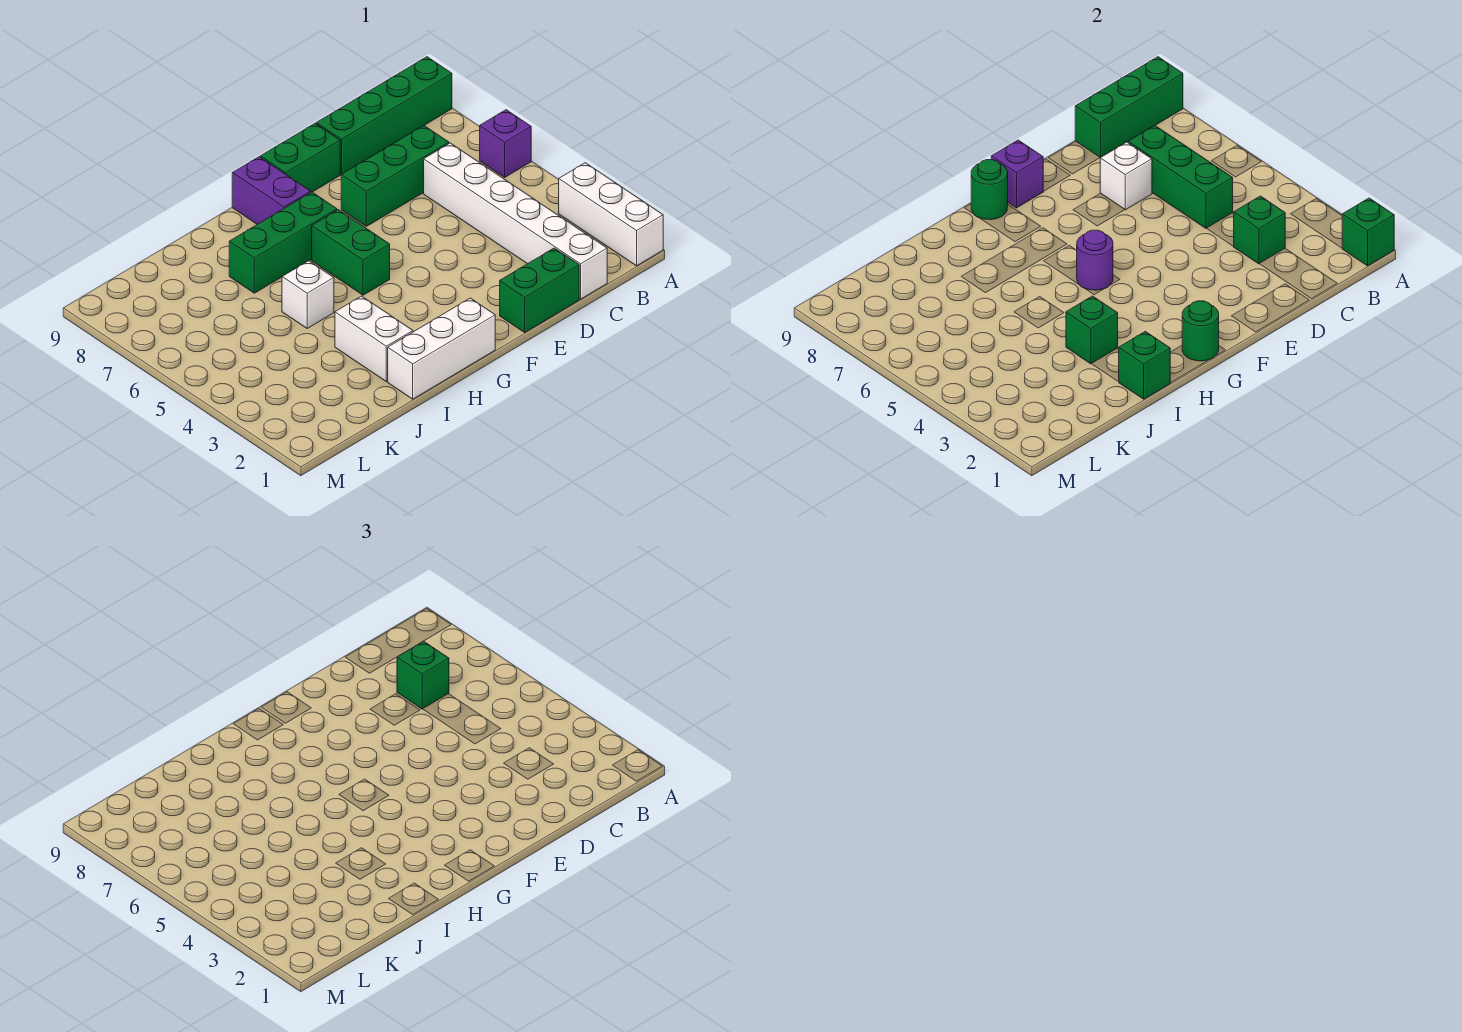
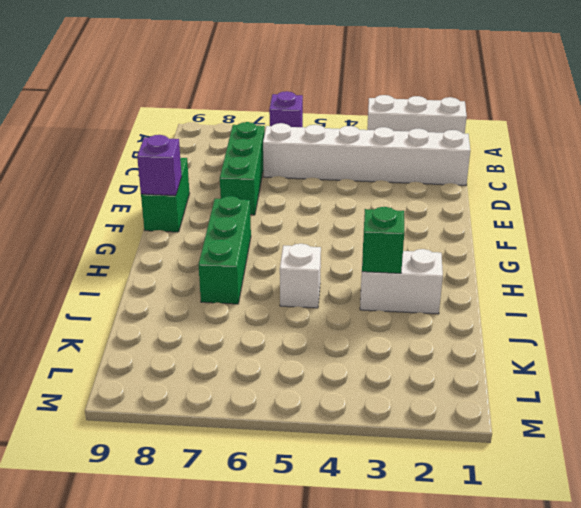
none -> green brick A9:D9 level 1
none -> green brick D1:E1 level 1
none -> white brick G1:I1 level 1

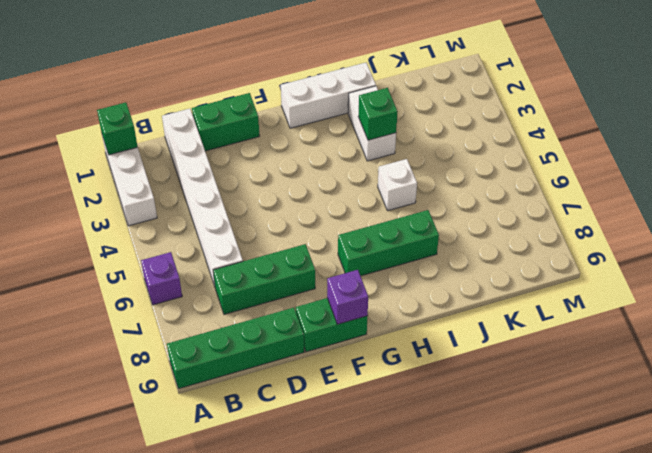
none -> green brick G5:G6 level 1
none -> purple brick G8:G9 level 1
none -> green brick A9:C9 level 2

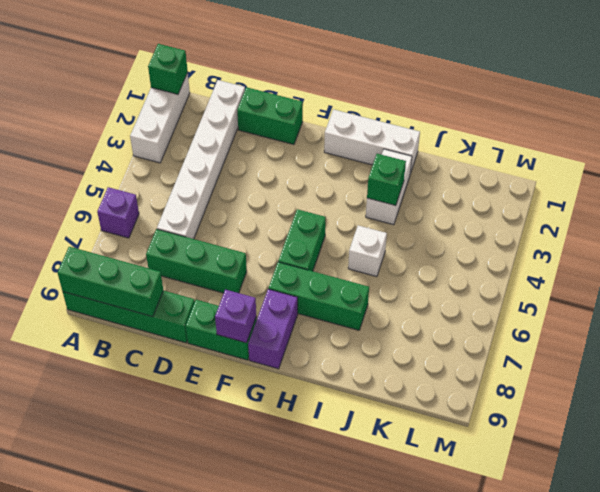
none -> green brick C3 level 2
none -> green brick C5:C7 level 2
none -> white brick D7 level 2

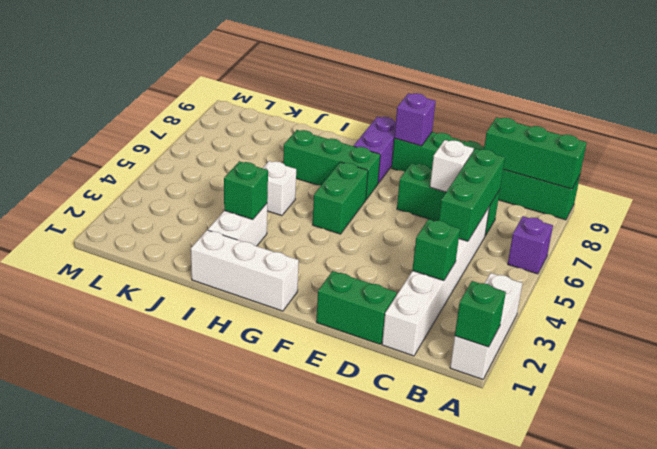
none -> green round brick G1 level 2
none -> purple round brick G5 level 2
none -> green round brick G9 level 2

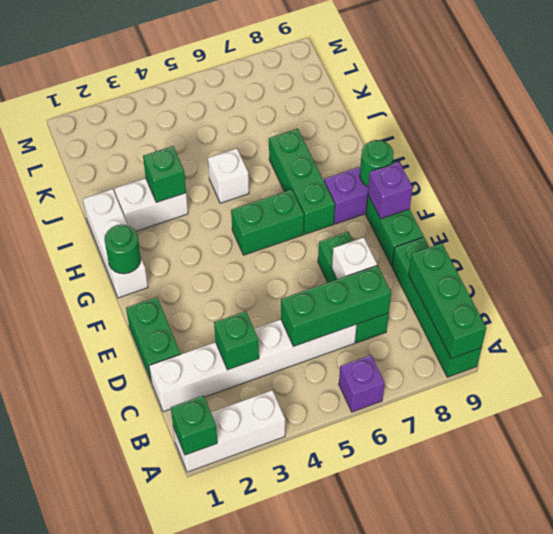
none -> purple round brick G5 level 2
none -> green brick I1 level 2
none -> green brick C7 level 3

